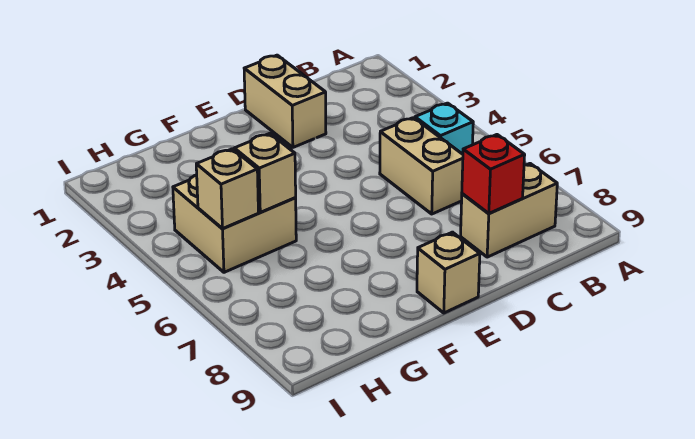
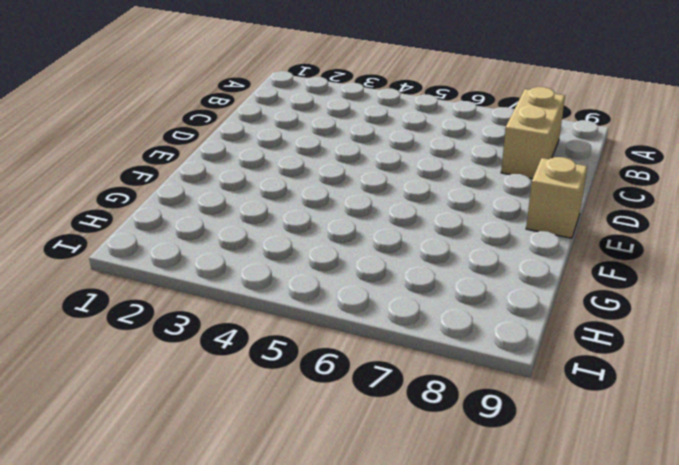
none -> cyan brick B5 level 1
none -> tan brick C5:C6 level 1

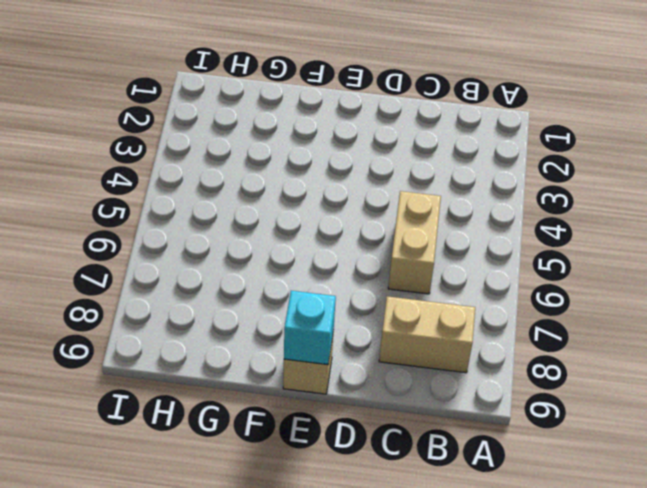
cyan brick E9 level 2 -> cyan brick B5 level 1
none -> tan brick D1:D2 level 1
none -> tan brick G4:H5 level 1

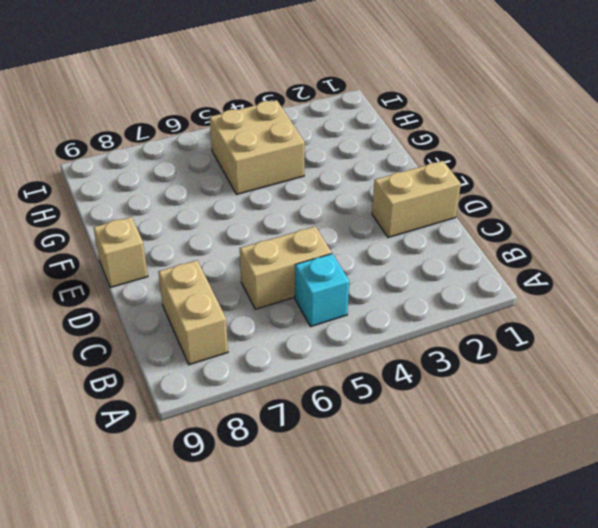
none -> red brick C8 level 2
none -> tan brick G5 level 2

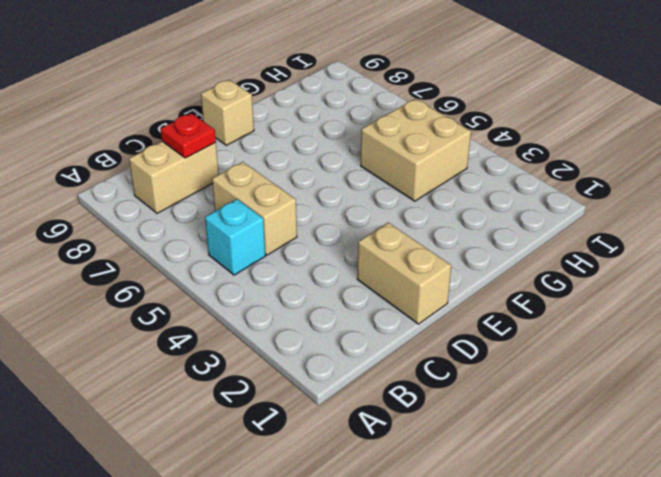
red plate C8 level 2 -> red brick C8 level 2
none -> tan brick G5 level 2
none -> tan brick H5 level 2

